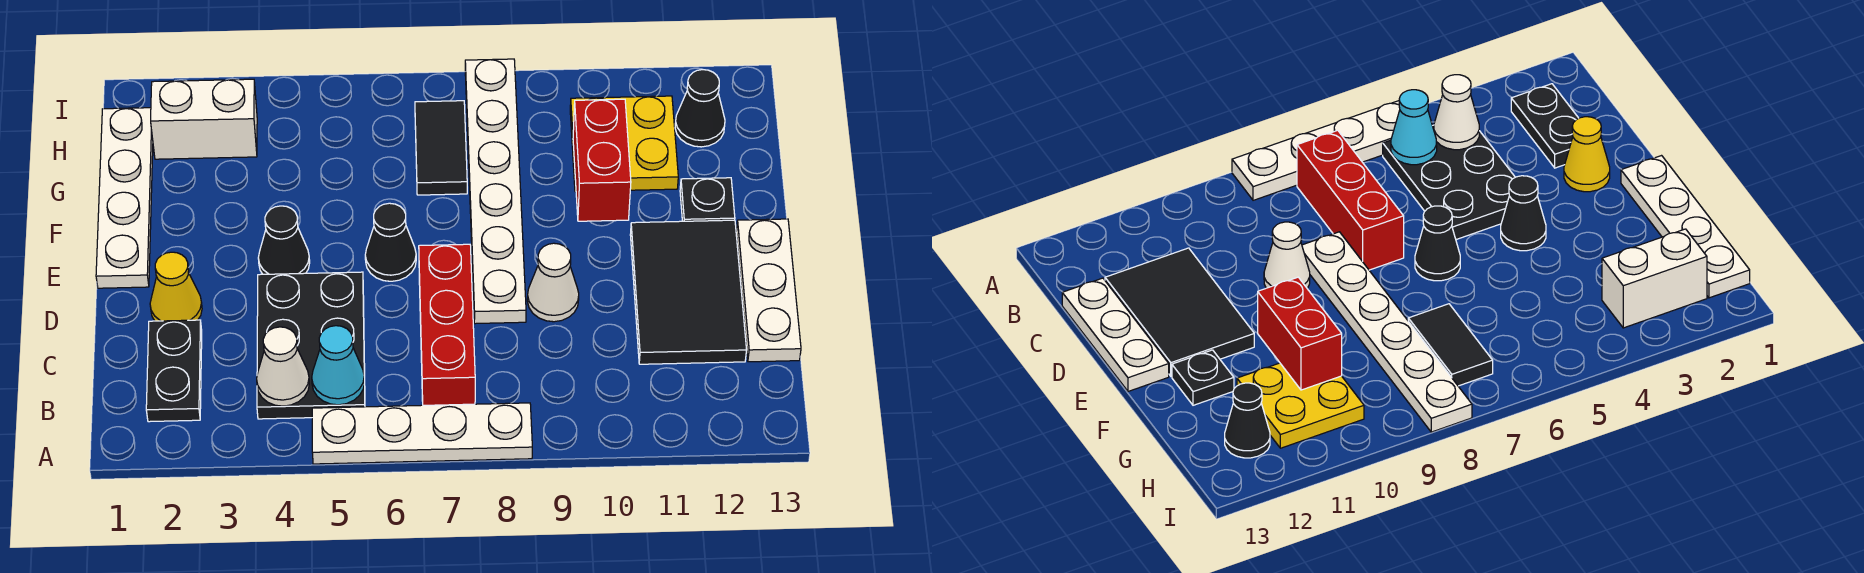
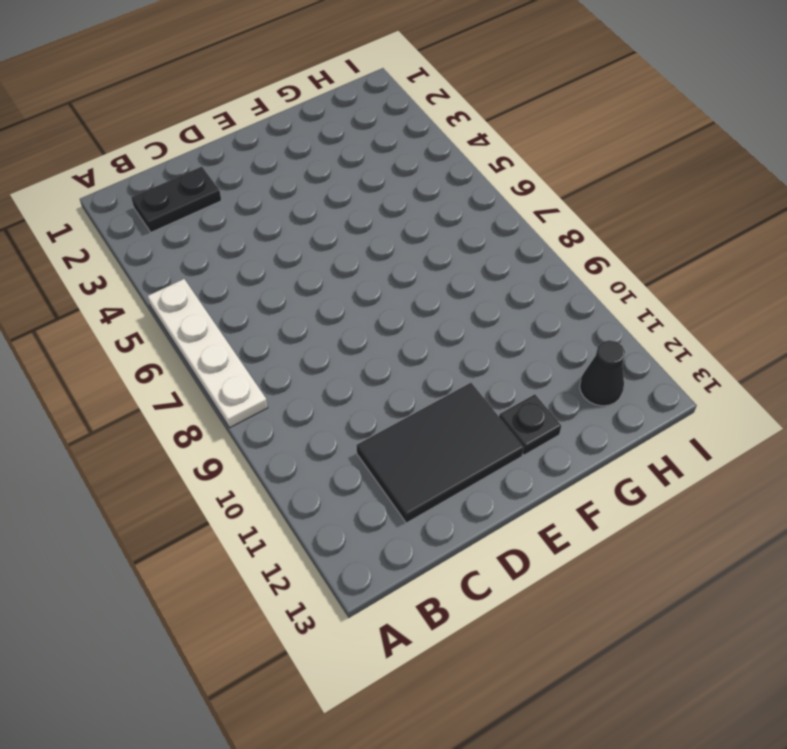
none -> black plate B4:D5 level 1
none -> red brick B7:D7 level 1
none -> white plate C13:E13 level 1

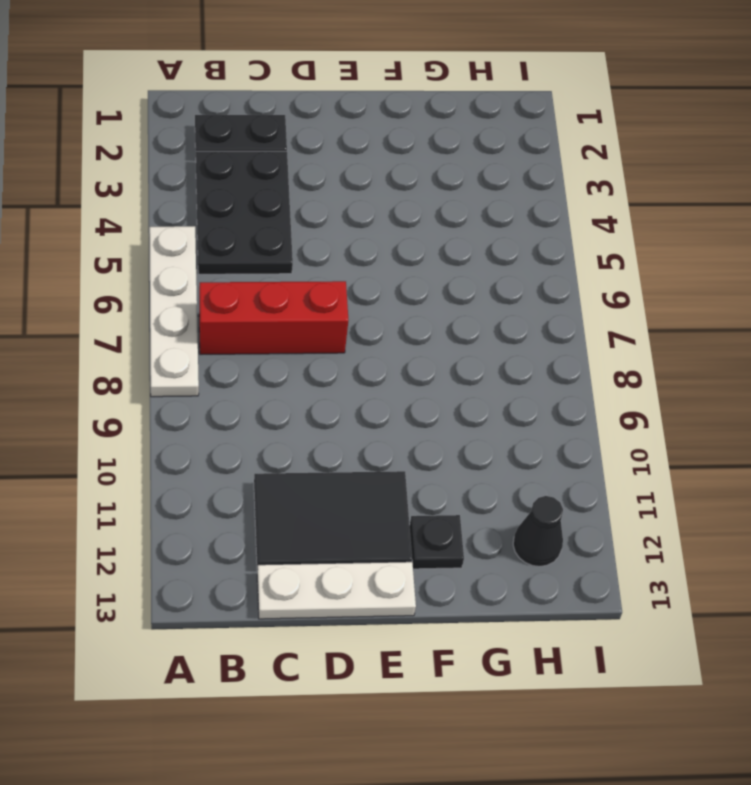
black plate B3:C5 level 1 -> black plate B4:D5 level 1
none -> yellow cone D2 level 1
none -> white plate D8:I8 level 1
none -> white cone D9 level 1

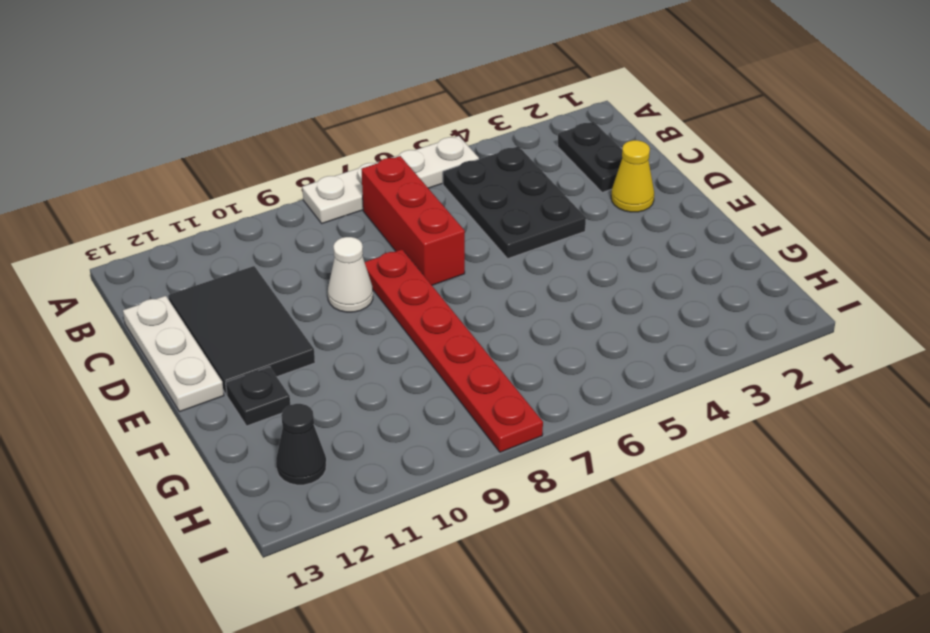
red plate D8:I8 level 1 -> white plate D8:I8 level 1
none -> white plate E1:H1 level 1
none -> black cone E4 level 1
none -> black cone E6 level 1

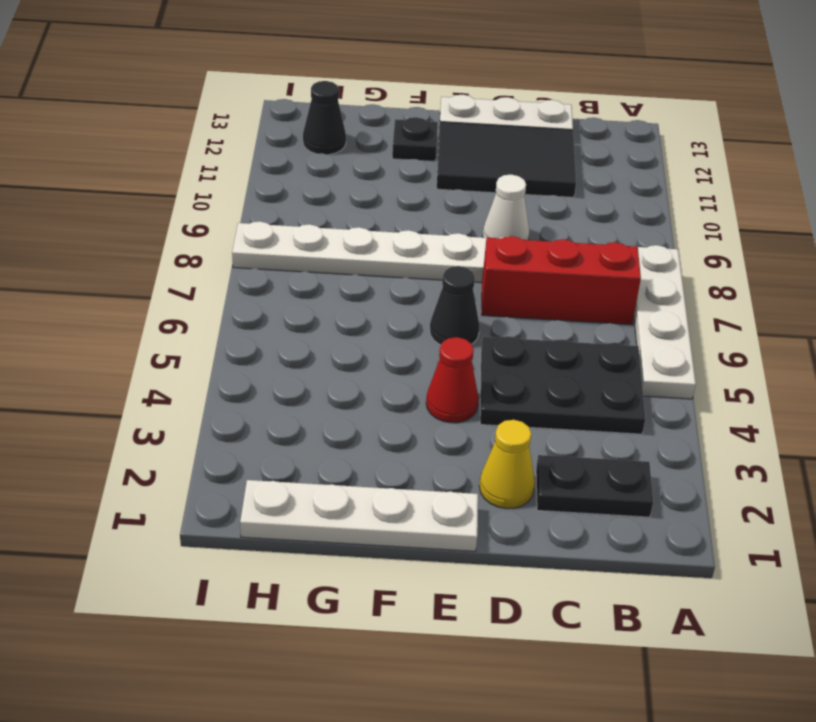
red cone E4 level 1 -> black cone E4 level 1
none -> black tile G7:H7 level 1
none -> yellow plate G10:H11 level 1
none -> white brick H2:H3 level 1

